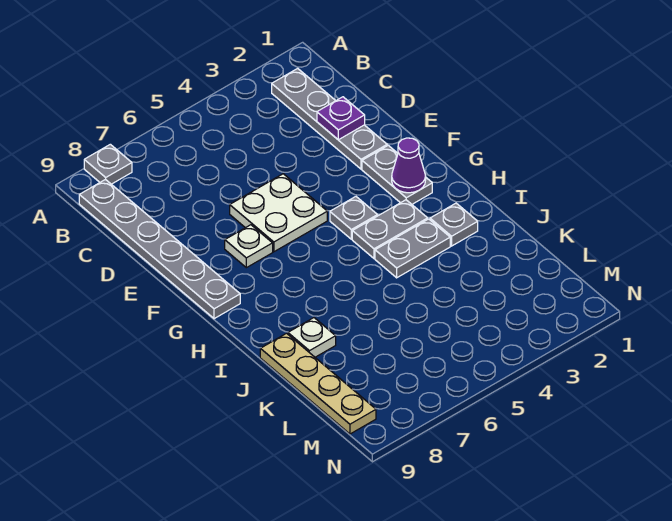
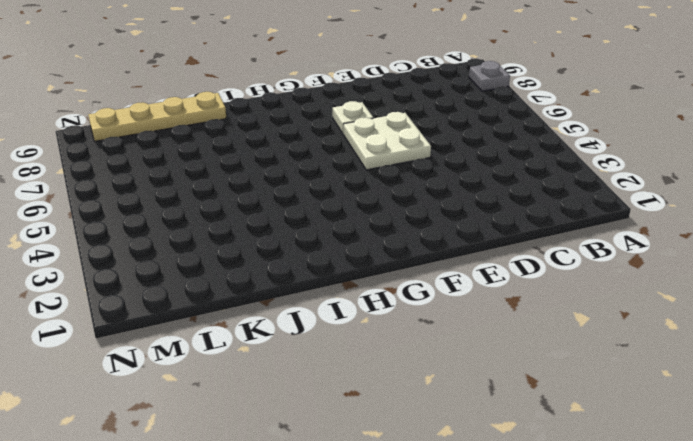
none -> grey plate B2:E2 level 1
none -> grey plate B9:G9 level 1
none -> grey plate F2:G2 level 1

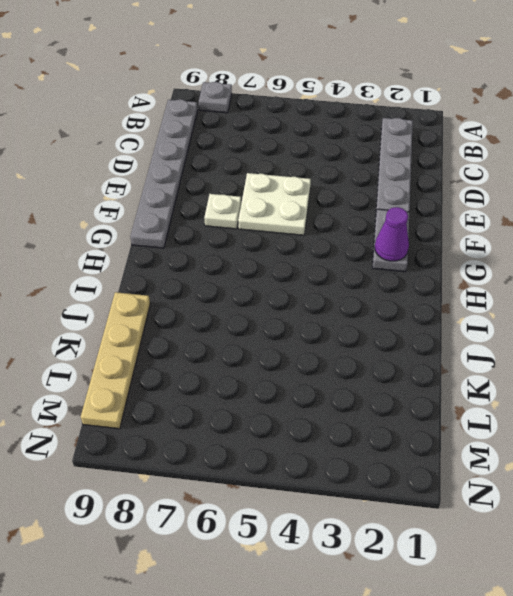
none -> grey plate G4 level 1
none -> grey plate H3:H4 level 1
none -> grey plate I2 level 1

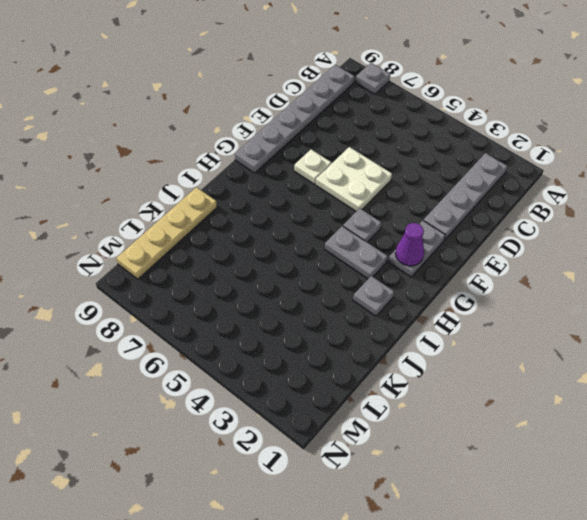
none -> grey plate I3:I4 level 1
none -> white plate J8 level 1
none -> purple plate D2 level 2

